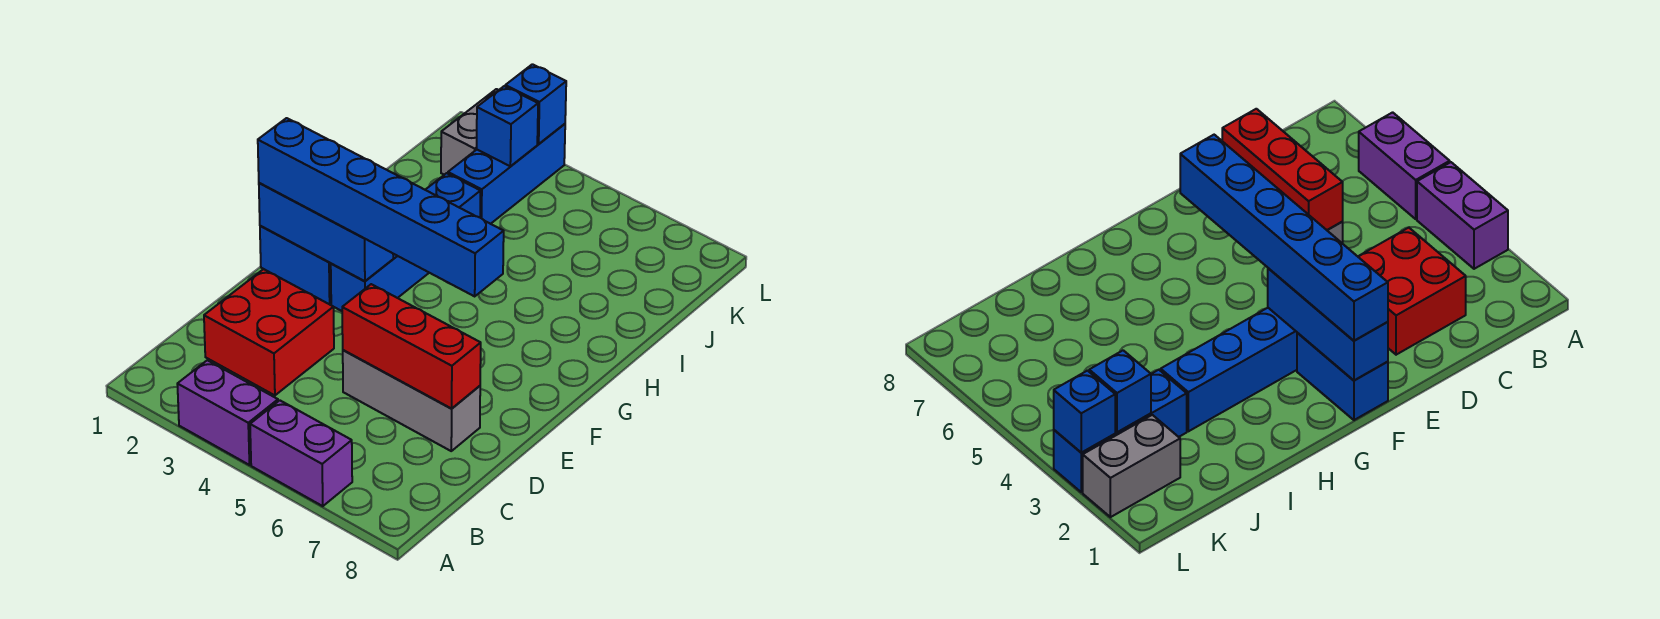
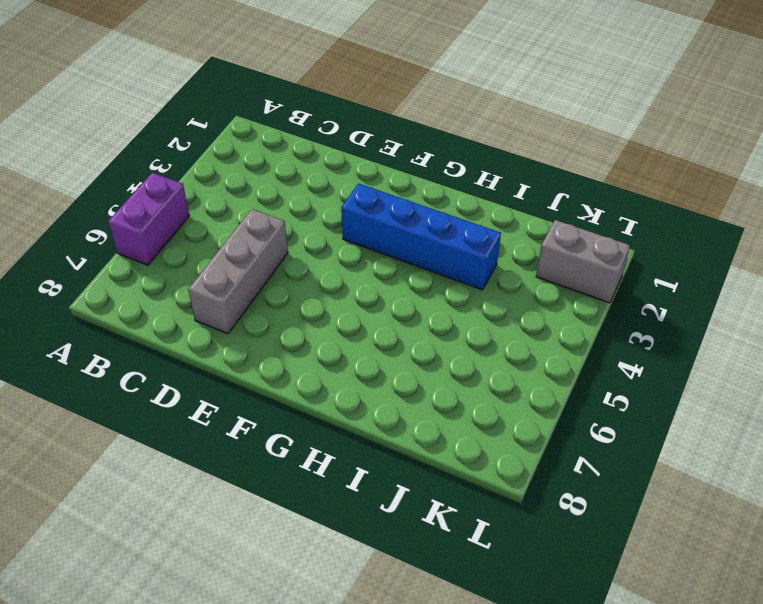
none -> purple brick A3:A4 level 1
none -> red brick C2:D3 level 1
none -> blue brick F1:F2 level 1

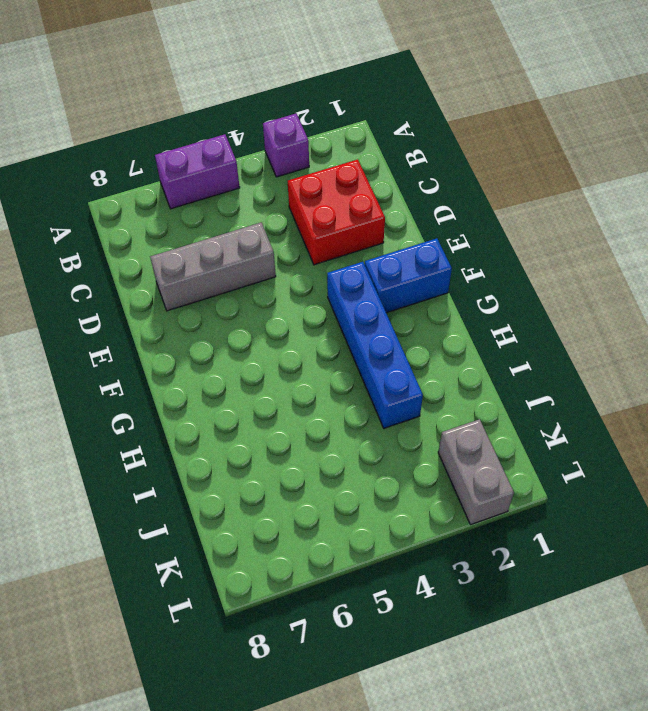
purple brick A3 level 1 -> purple brick A3:A4 level 1
none -> blue brick J3:L3 level 1
none -> red brick D5:D7 level 2
none -> blue brick F1:F3 level 2

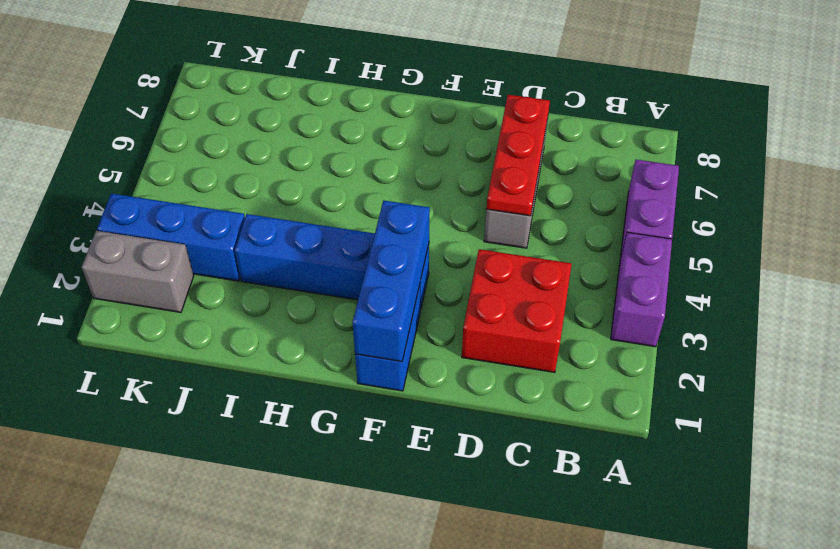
red plate D5:D7 level 2 -> red brick D5:D7 level 2
none -> blue brick K3 level 2
none -> blue brick L3 level 2
none -> blue brick F1:F6 level 3

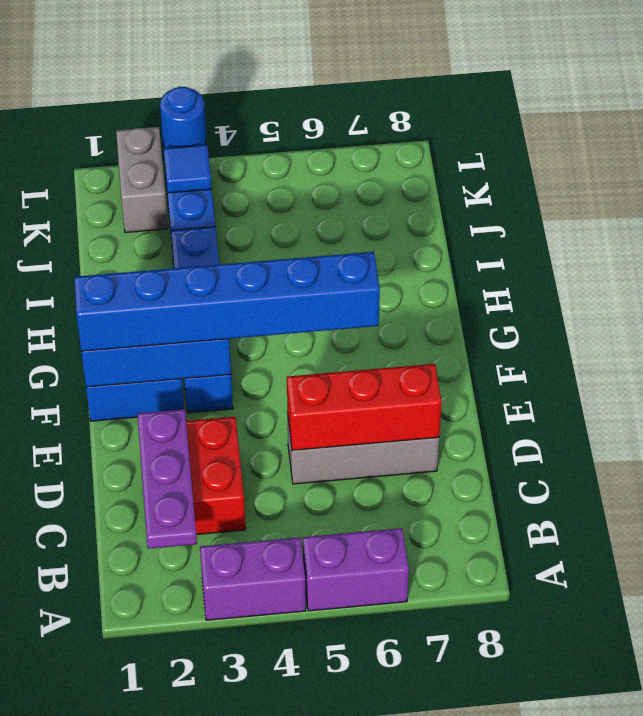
purple plate B2:D2 level 2 -> none
blue tile K3 level 2 -> blue brick K3 level 2
blue round brick L3 level 2 -> blue brick L3 level 2

